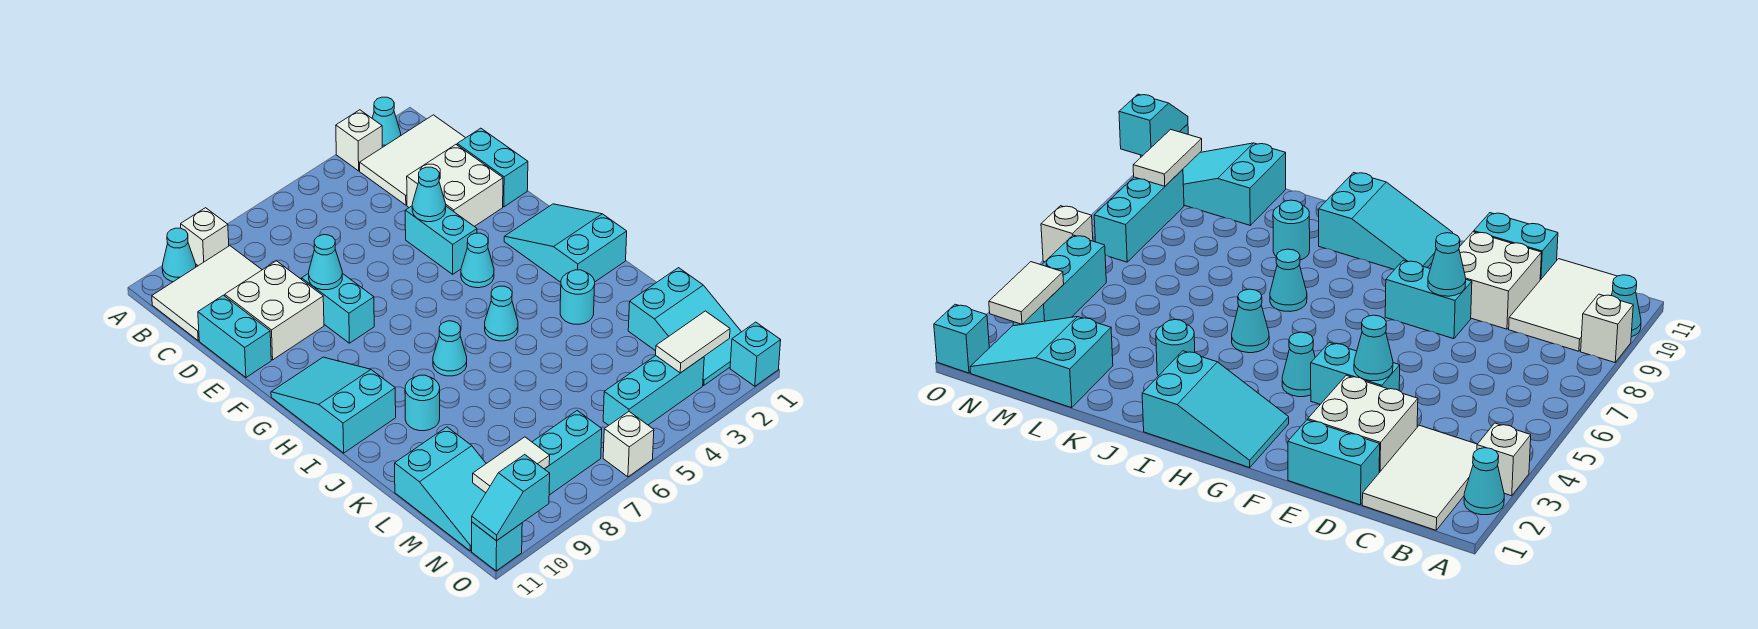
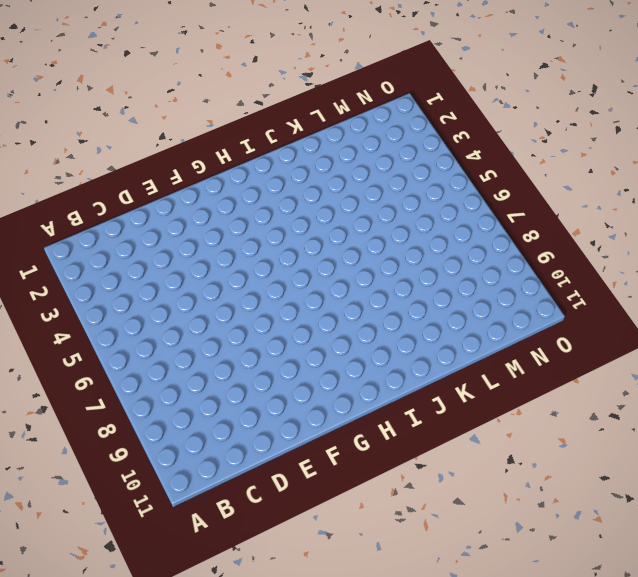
none -> cyan cone A2 level 1
none -> white brick A3 level 1
none -> white brick A9 level 1
none -> cyan cone A10 level 1

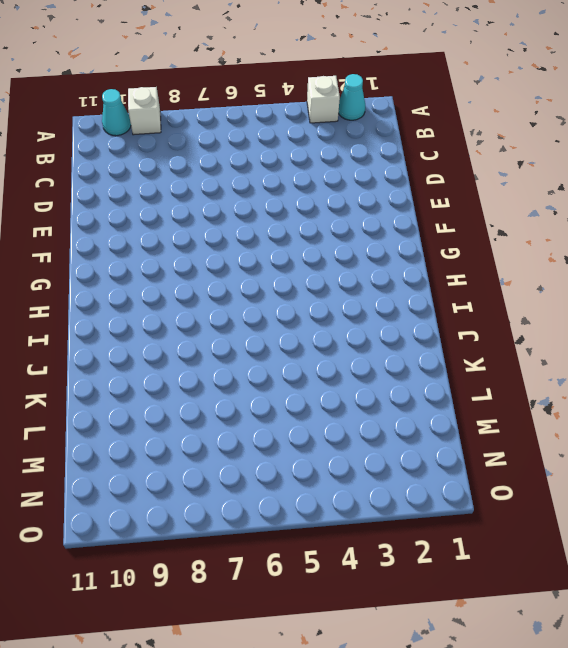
none -> white tile B1:C3 level 1
none -> white tile B9:C11 level 1
none -> cyan brick D1:E1 level 1
none -> white brick D2:E3 level 1

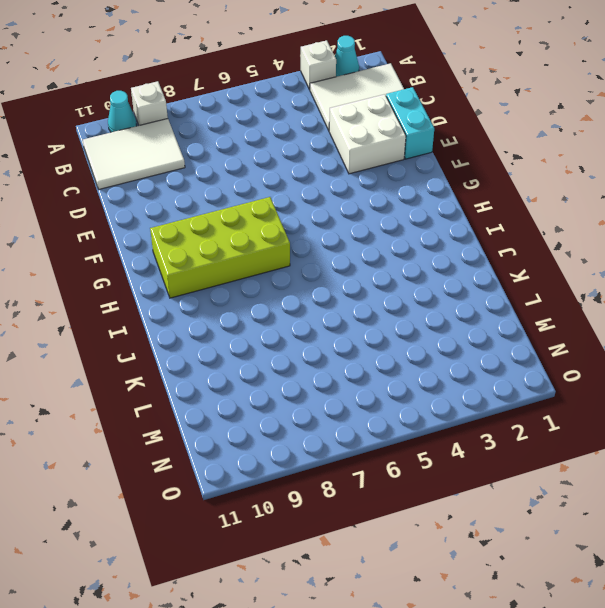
lime brick G7:H10 level 1 -> cyan slope G10:I11 level 1 top I
none -> white brick D9:E10 level 1
none -> cyan brick D11:E11 level 1
none -> cyan brick E4:F4 level 1
none -> cyan brick E8:F8 level 1

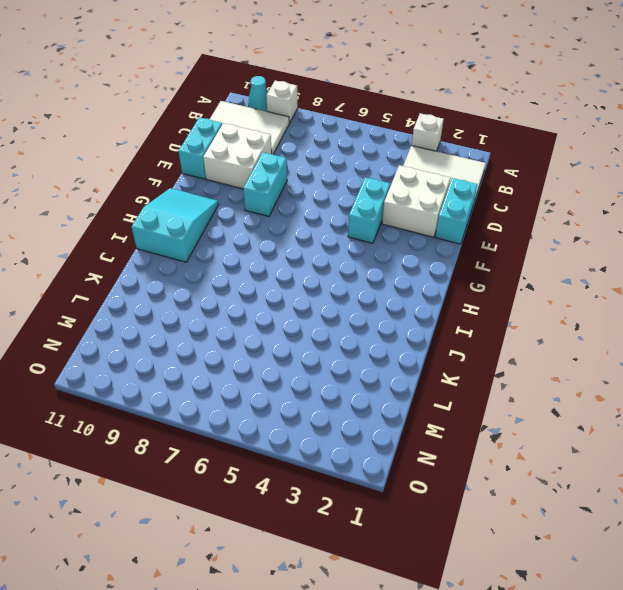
none -> cyan cone A2 level 1
none -> cyan slope G1:I2 level 1 top I
none -> cyan cone G4 level 1
none -> cyan cone I5 level 1

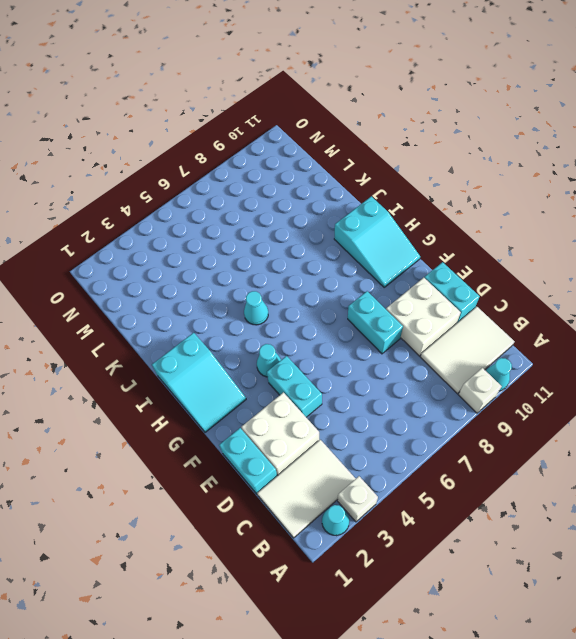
none -> cyan cone I7 level 1
none -> cyan round brick J3 level 1
none -> cyan round brick J9 level 1
none -> cyan slope L1:N2 level 1 top L

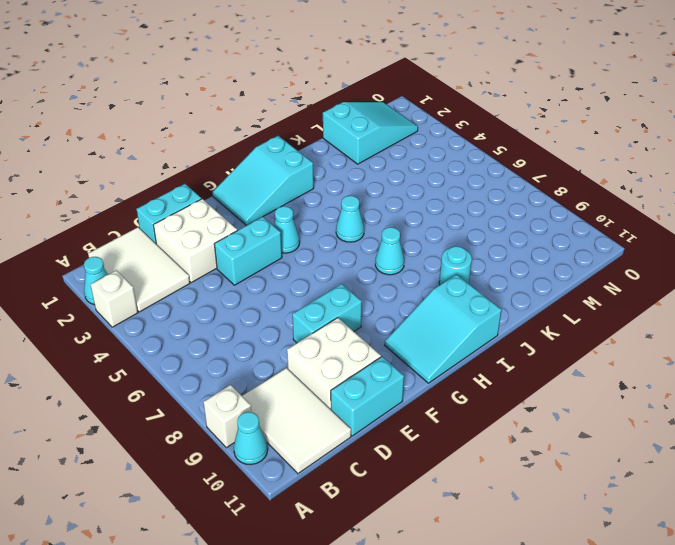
none -> cyan round brick J3 level 1
none -> cyan slope L10:N11 level 1 top L
none -> cyan brick N3:N5 level 1
none -> cyan brick N7:N9 level 1

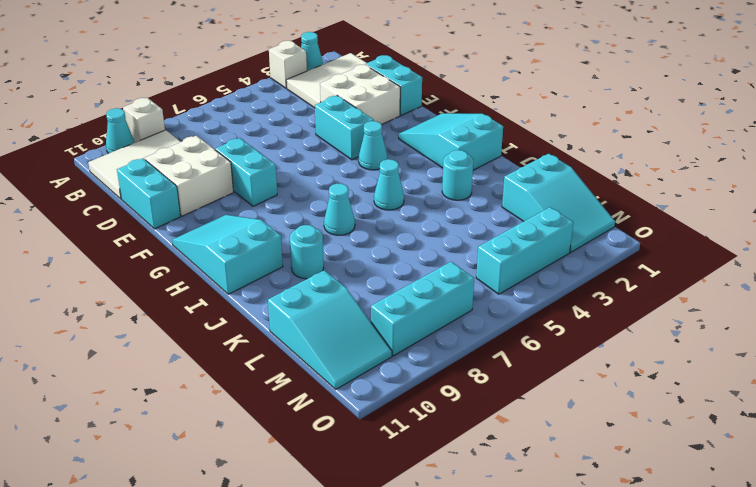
none -> cyan brick O1 level 1
none -> white brick O6 level 1
none -> cyan brick O11 level 1
none -> cyan cone E4 level 2

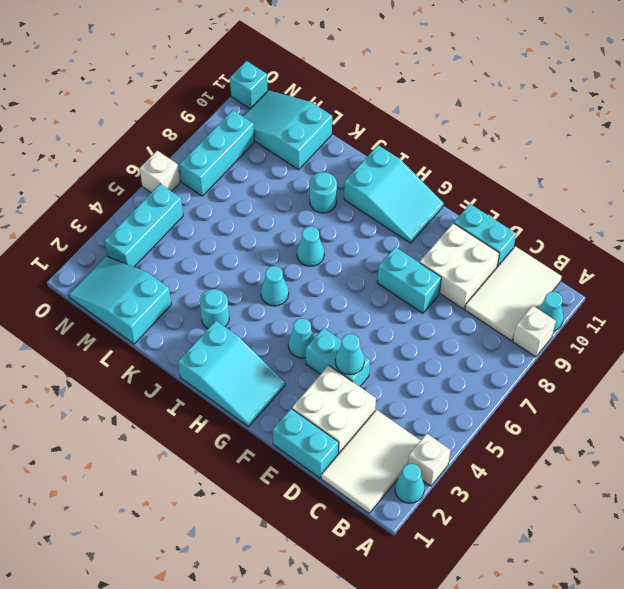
none -> cyan brick O1 level 1
none -> cyan cone E8 level 2
none -> white tile N2:N3 level 2
none -> white tile N9:N10 level 2

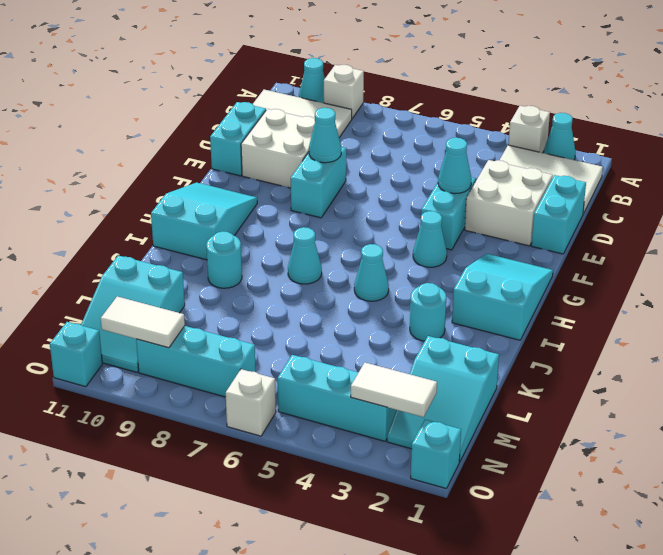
none -> cyan slope O10:O11 level 2 top 10

